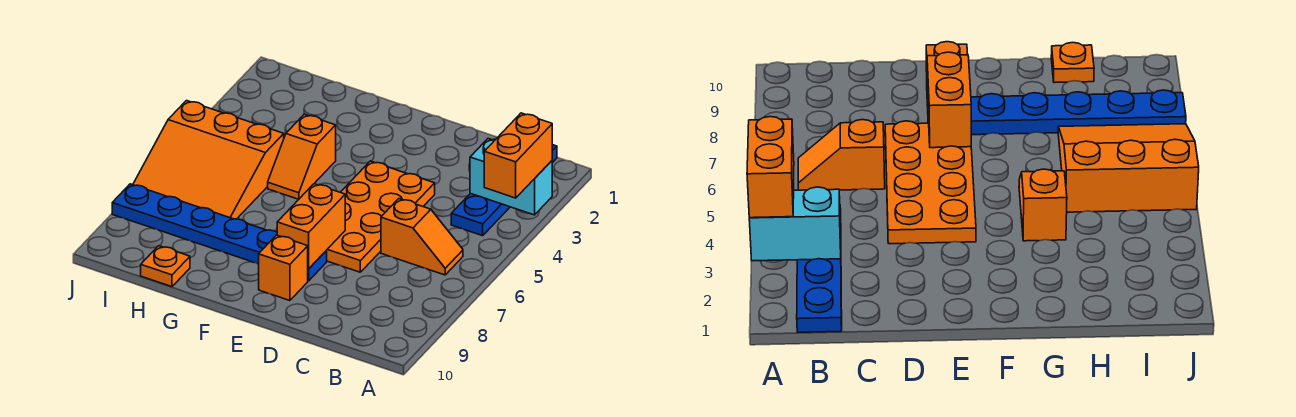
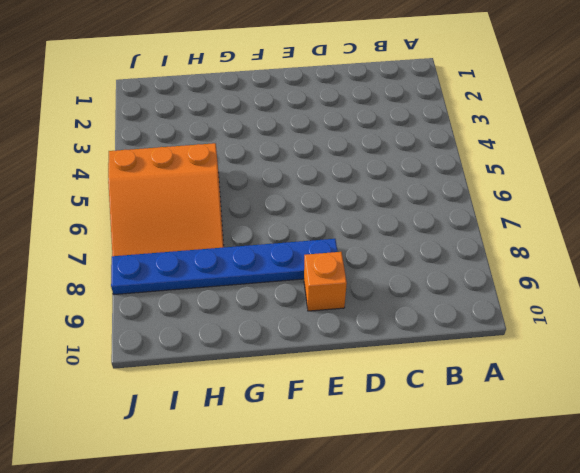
none -> blue plate B1:B4 level 1
none -> orange slope B6:C6 level 1 top C

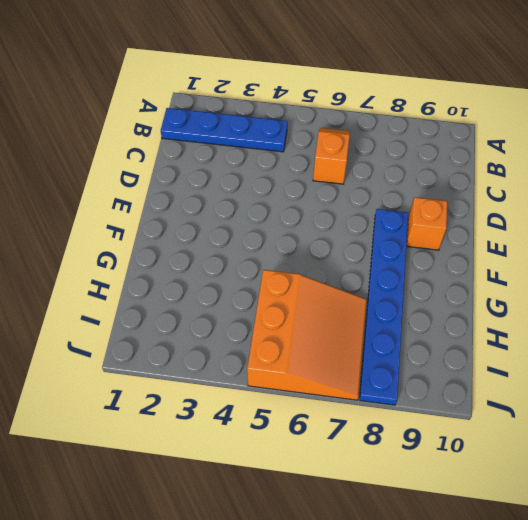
none -> orange plate D4:E7 level 1
none -> orange slope G4:G5 level 1 top 4

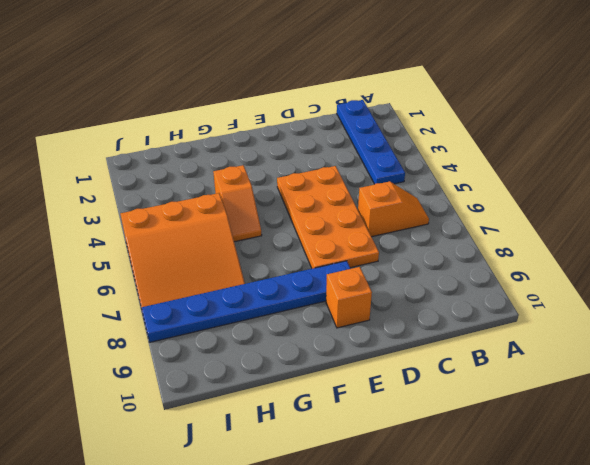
none -> orange plate H10 level 1
none -> cyan brick A3:B3 level 2

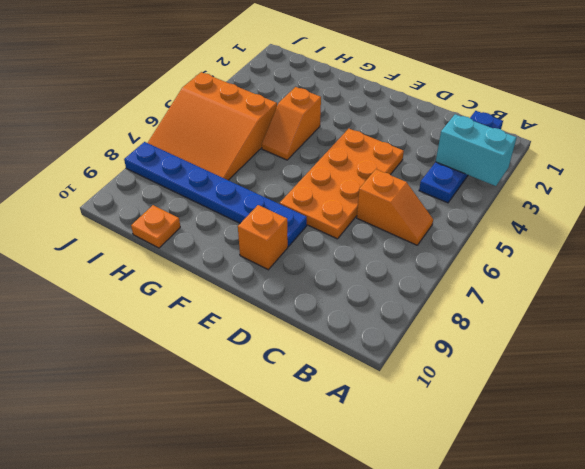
none -> orange brick E7:E8 level 2
none -> orange brick A3:A4 level 3

